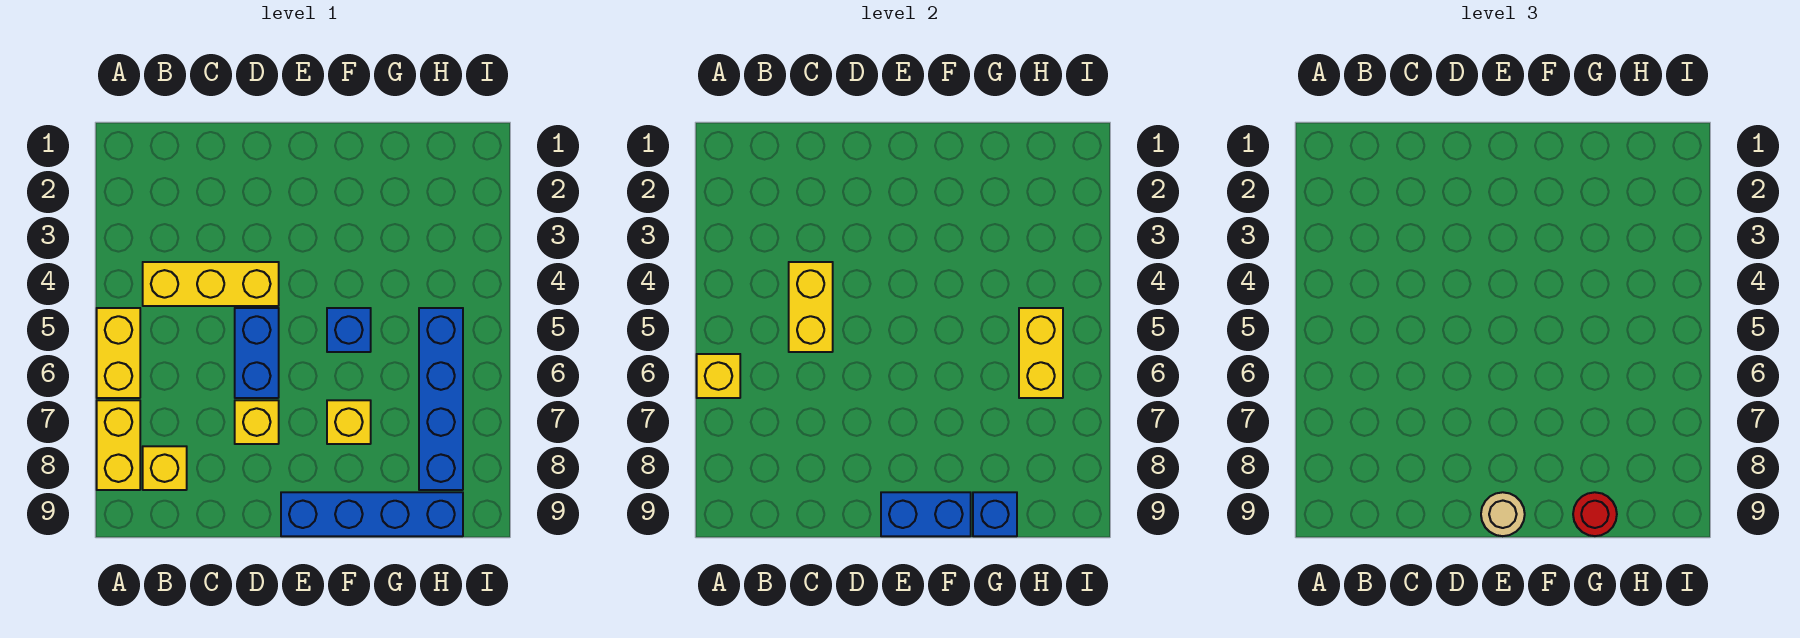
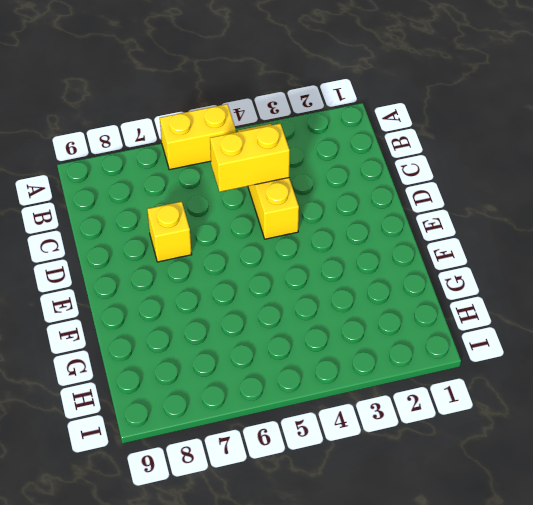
none -> yellow brick A7:A8 level 1
none -> yellow brick B8 level 1
none -> blue brick D5:D6 level 1

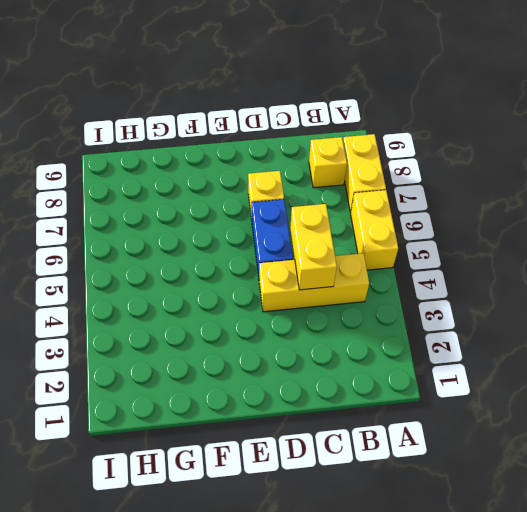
none -> blue brick E9:H9 level 1
none -> blue brick F5 level 1
none -> yellow brick F7 level 1

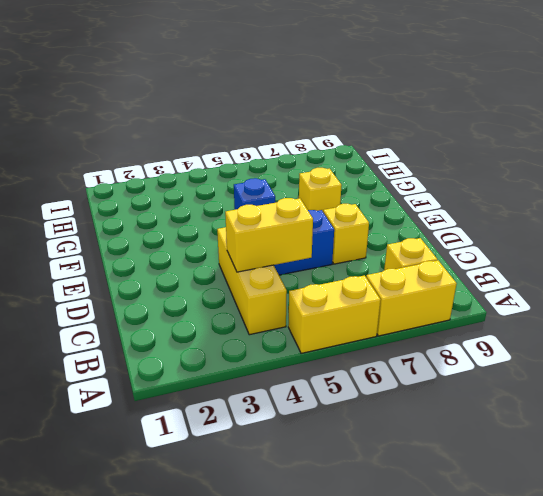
none -> blue brick E9:H9 level 1
none -> blue brick H5:H8 level 1
none -> yellow brick A6 level 2

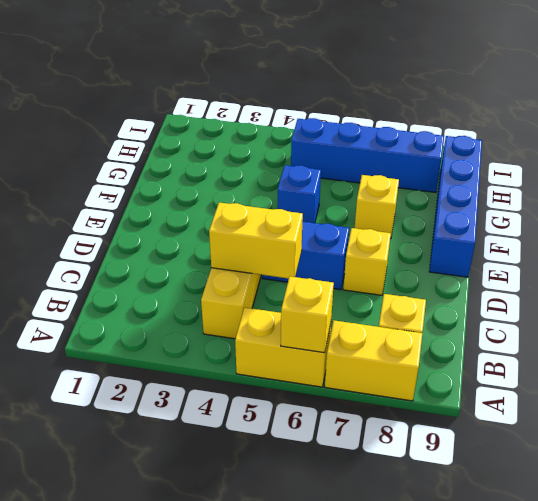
none -> blue brick E9:F9 level 2
none -> blue brick G9 level 2
none -> yellow brick H5:H6 level 2

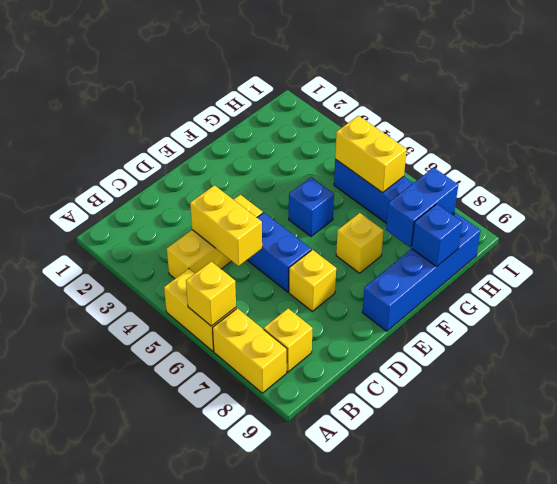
blue brick G8:H8 level 2 -> blue brick E9:F9 level 2
none -> tan round brick E9 level 3
none -> red round brick G9 level 3

